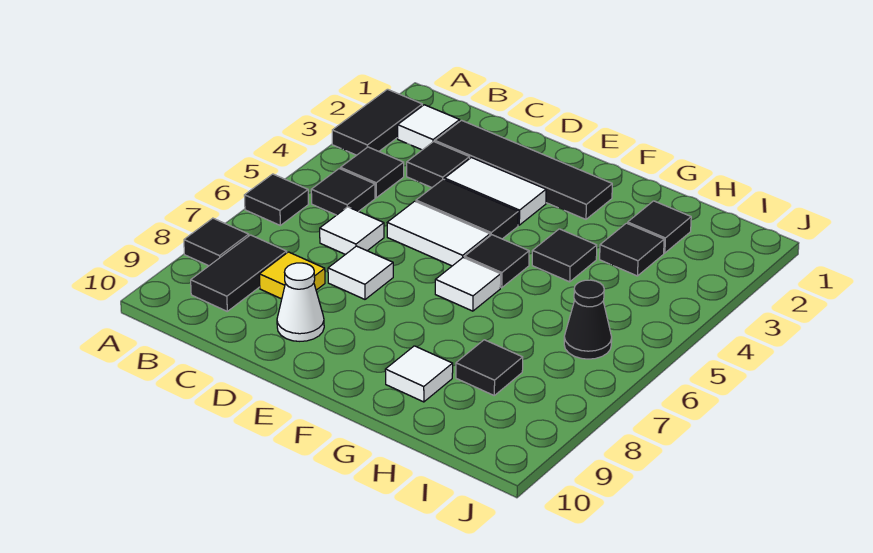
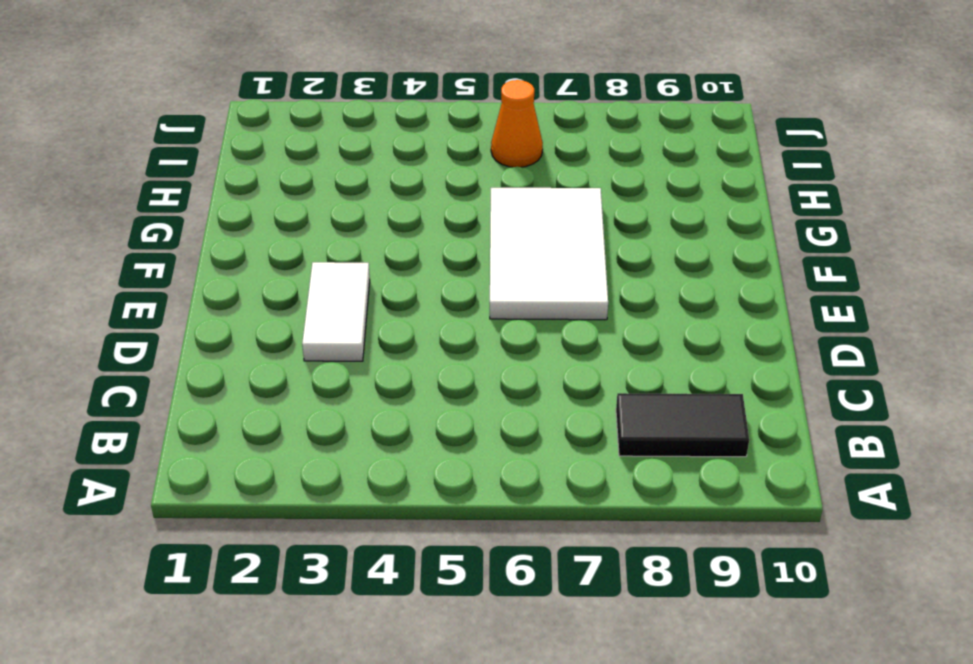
white tile E6:G7 level 1 -> white tile F6 level 1
orange cone I6 level 1 -> black cone I6 level 1
none -> black tile A2:A3 level 1
none -> black tile A6 level 1
none -> black tile A8 level 1

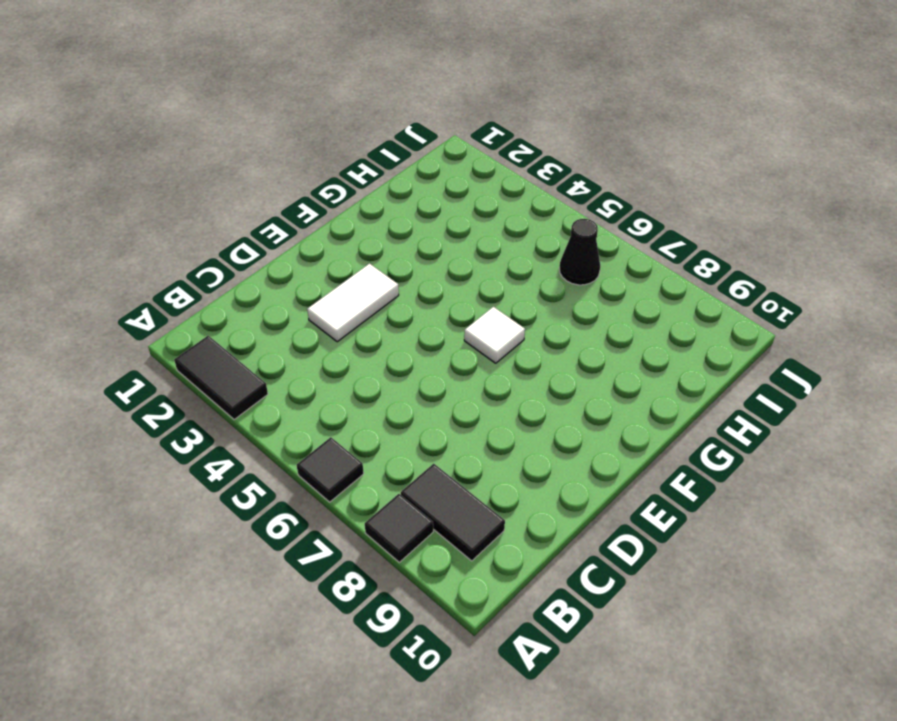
none -> white tile B2 level 1
none -> black tile B4 level 1
none -> black tile B5 level 1

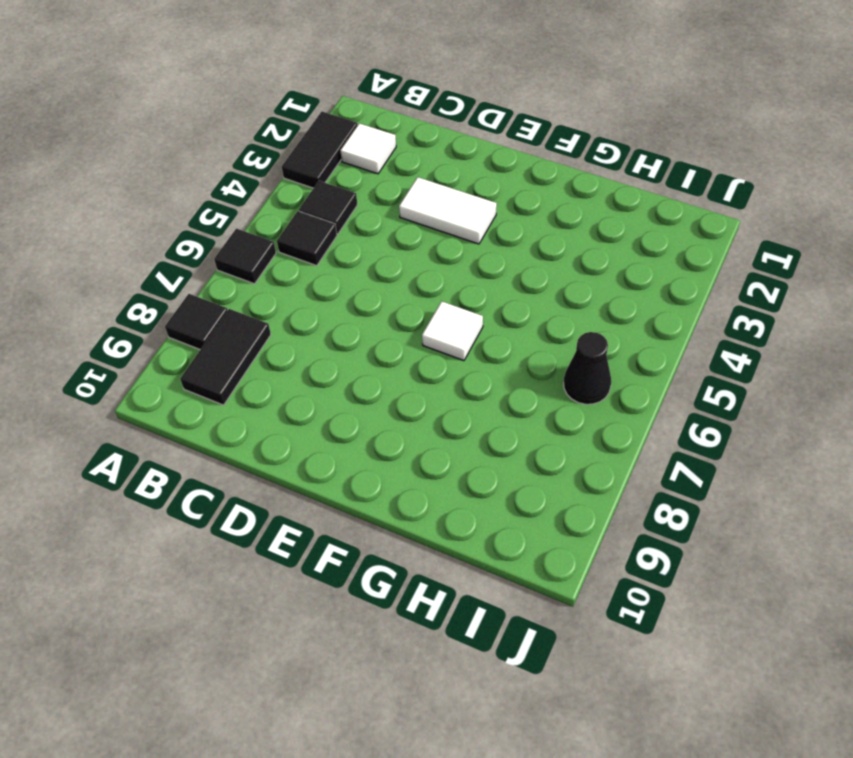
none -> black tile C2:F2 level 1
none -> black tile C3 level 1
none -> white tile C6 level 1

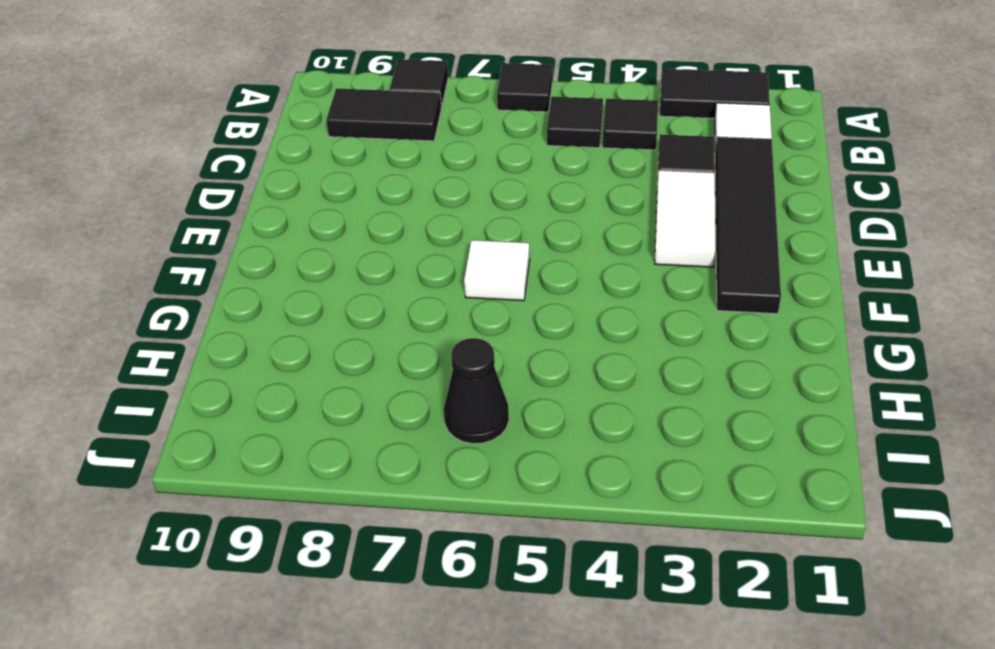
none -> white tile C6 level 1
none -> yellow tile C8 level 1
none -> black tile D4:E4 level 1

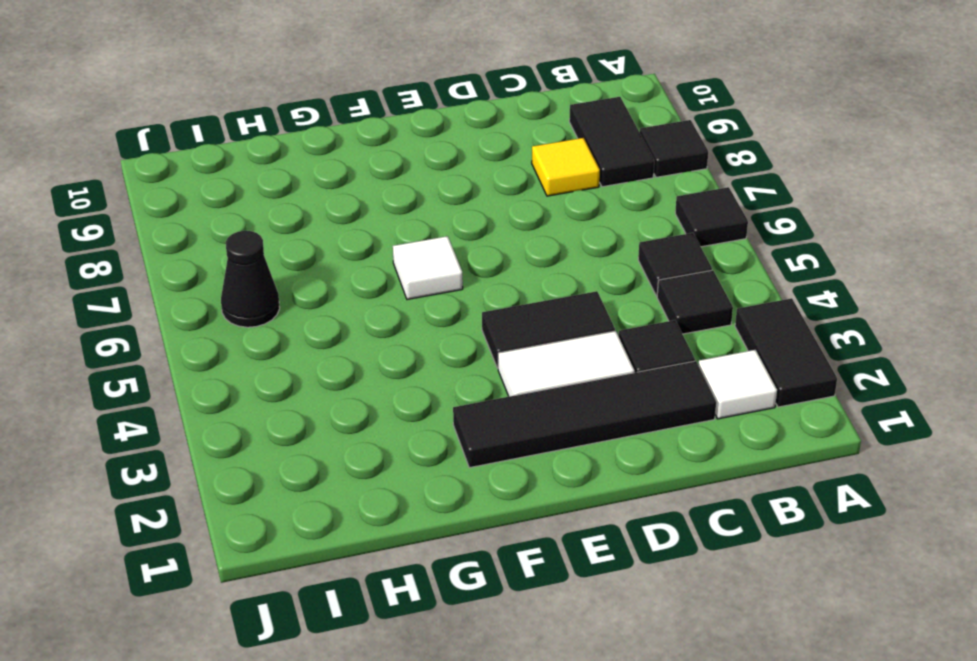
none -> white tile C6 level 1
none -> white tile D5:E5 level 1
none -> white tile D7 level 1

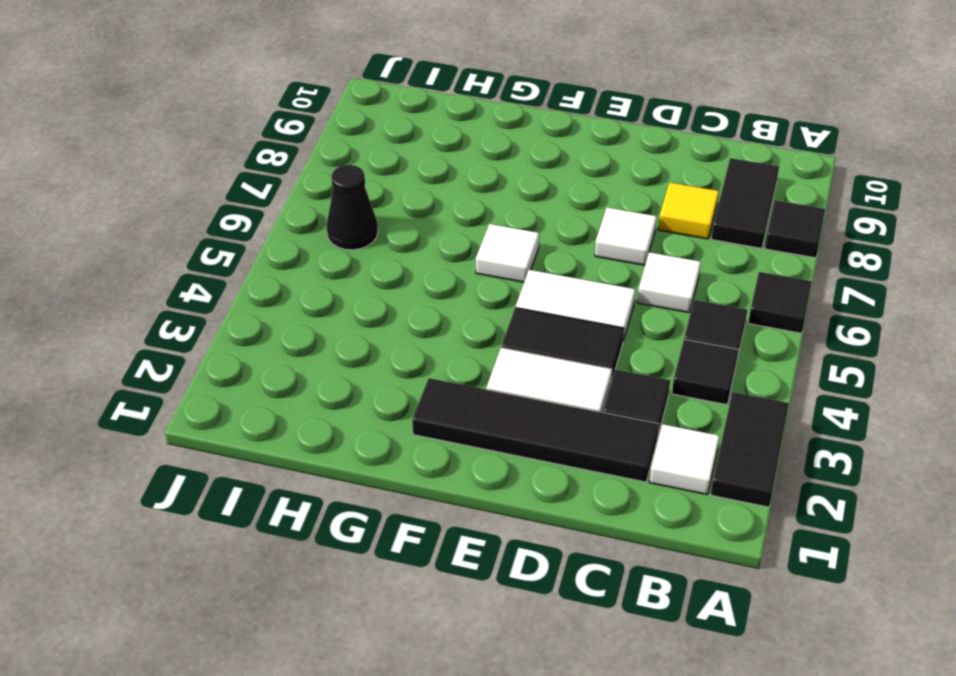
none -> white cone D9 level 1
none -> black tile F5 level 1
none -> black tile G4 level 1

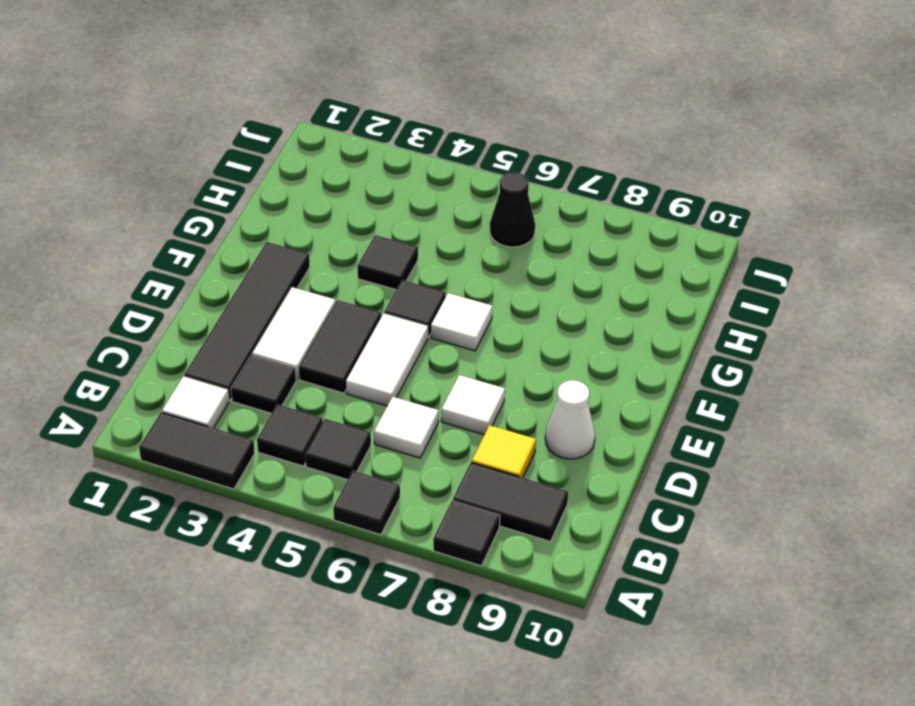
none -> white tile G9 level 1
none -> black tile H2 level 1
none -> black tile H3 level 1

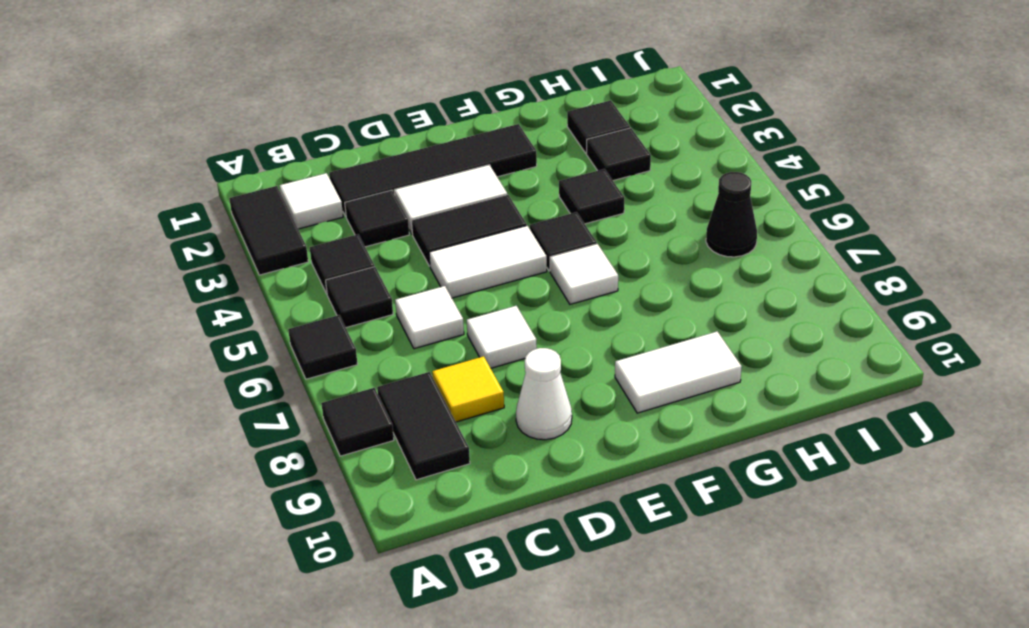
white tile F9:G9 level 1 -> white tile G9 level 1
none -> black tile H8 level 1

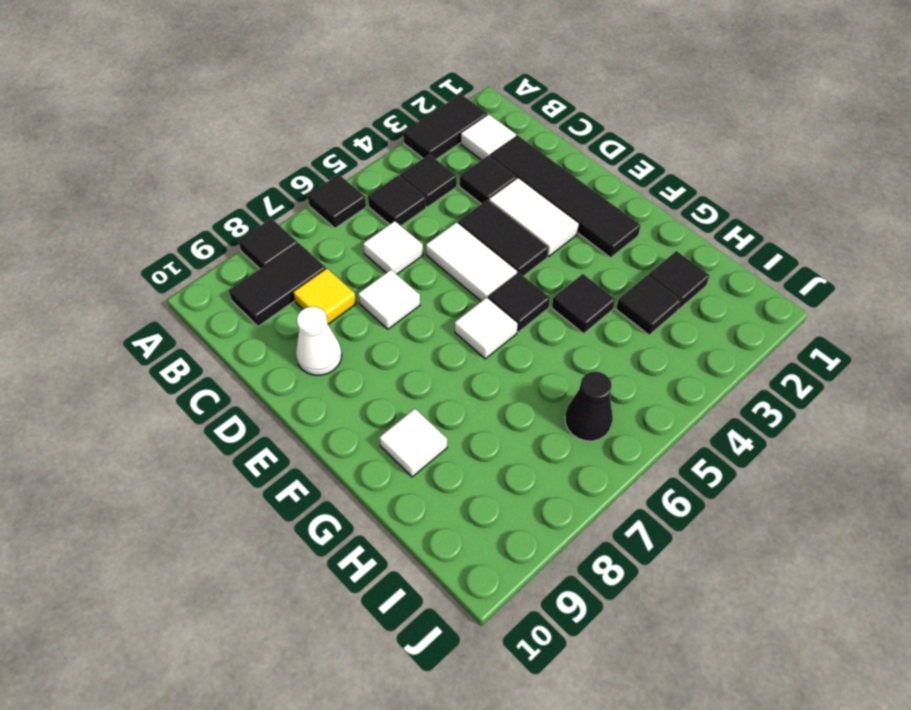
none -> black tile H8 level 1

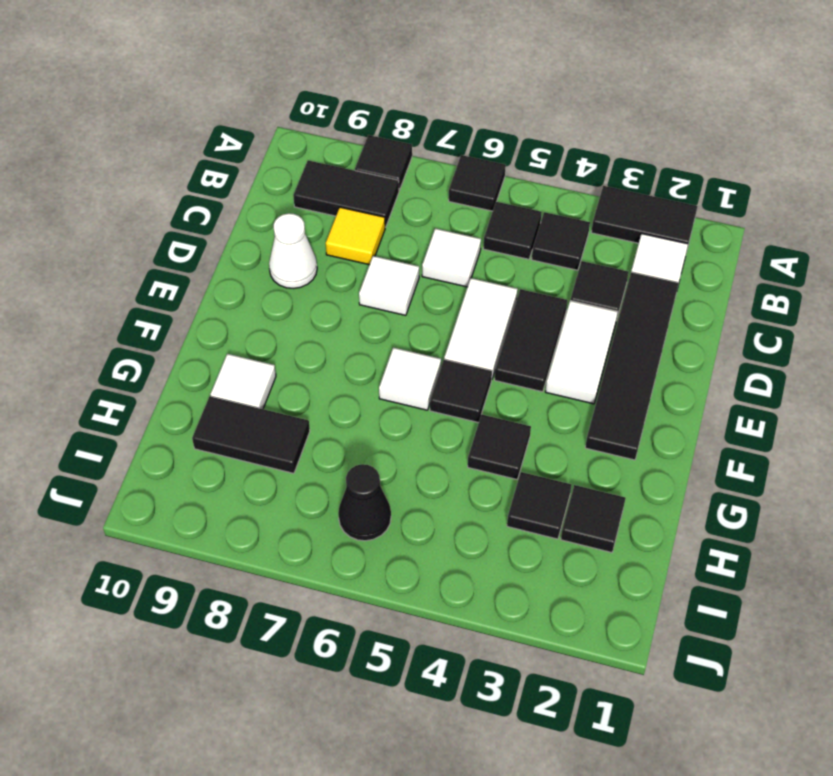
black tile H8:H9 level 1 -> black tile H8 level 1

